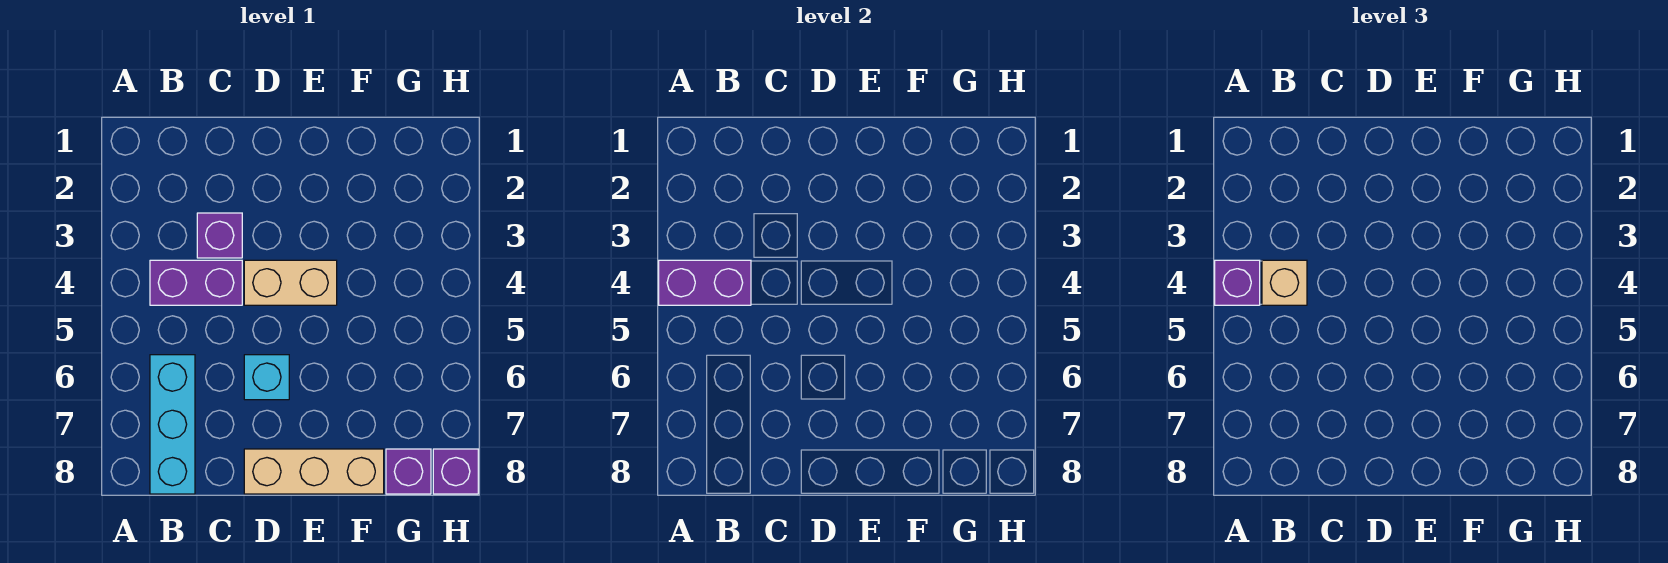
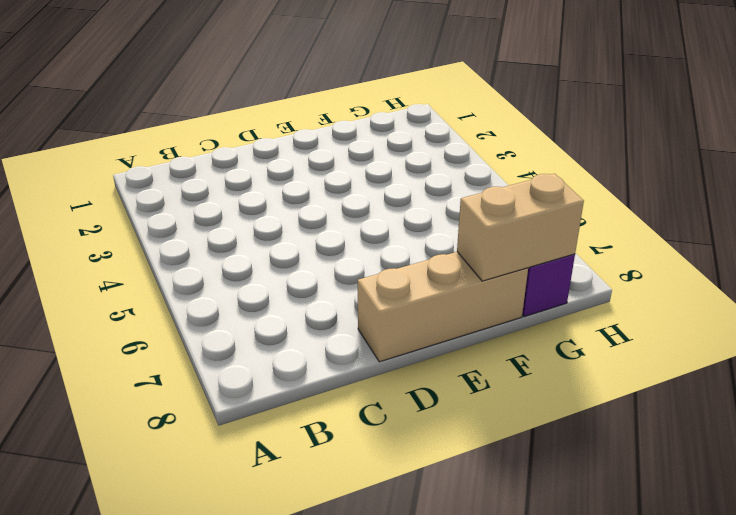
tan brick F8:G8 level 2 -> tan brick D4:E4 level 1
none -> purple brick B4:C4 level 1
none -> cyan brick B6:B8 level 1

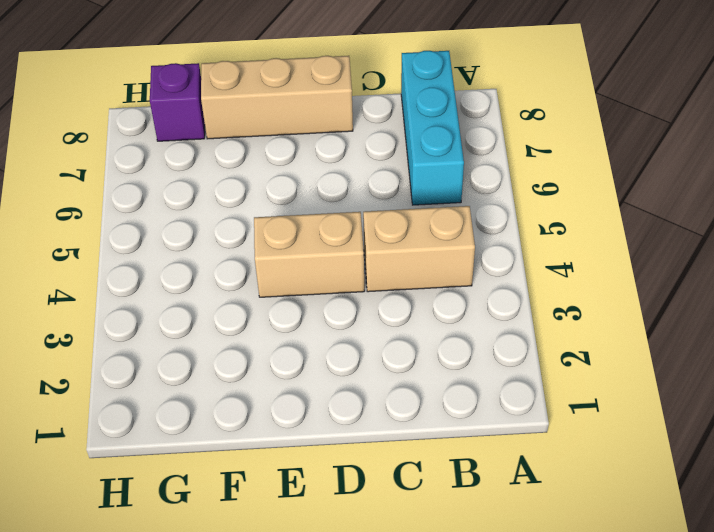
tan brick B4:C4 level 1 -> purple brick B4:C4 level 1
none -> purple brick C3 level 1
none -> cyan brick D6 level 1

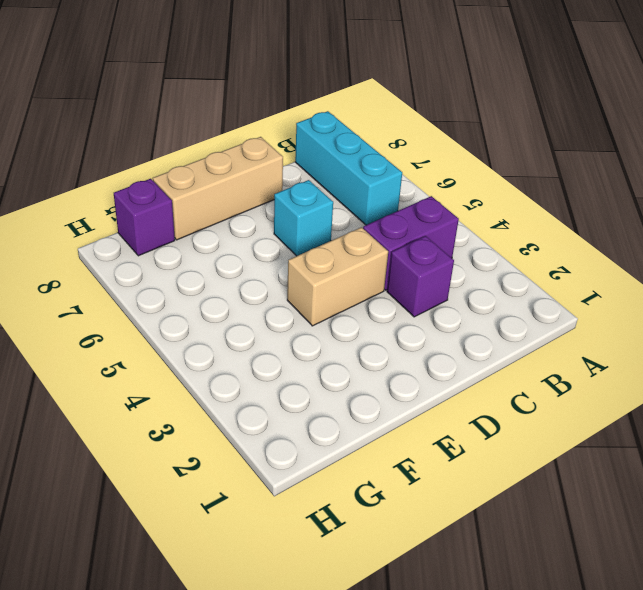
none -> purple brick H8 level 1
none -> purple brick A4:B4 level 2

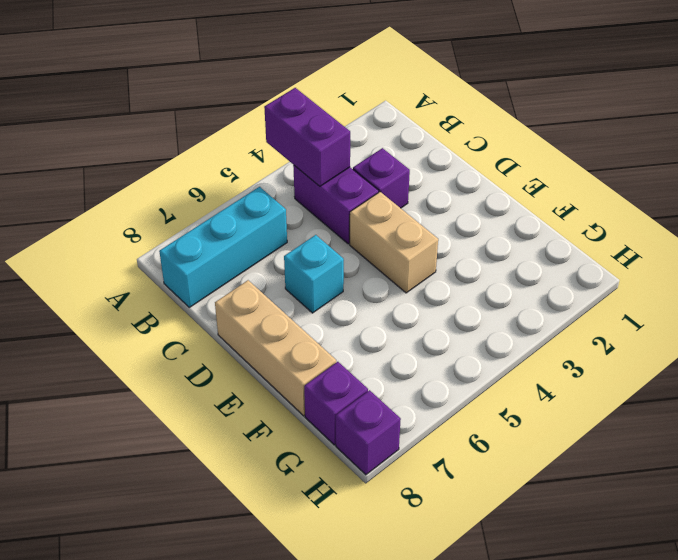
none -> purple brick A4 level 3
none -> tan brick B4 level 3

